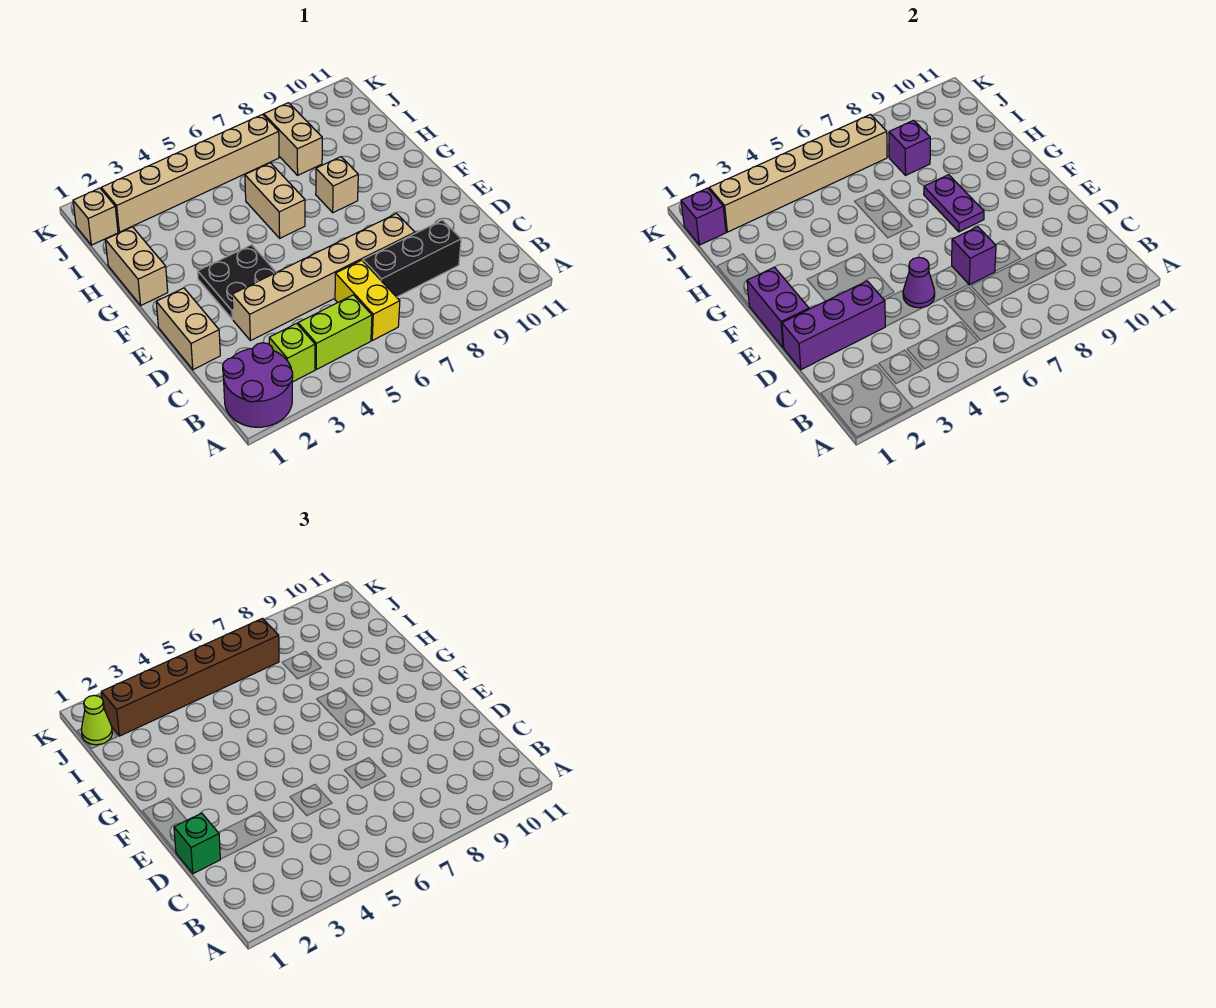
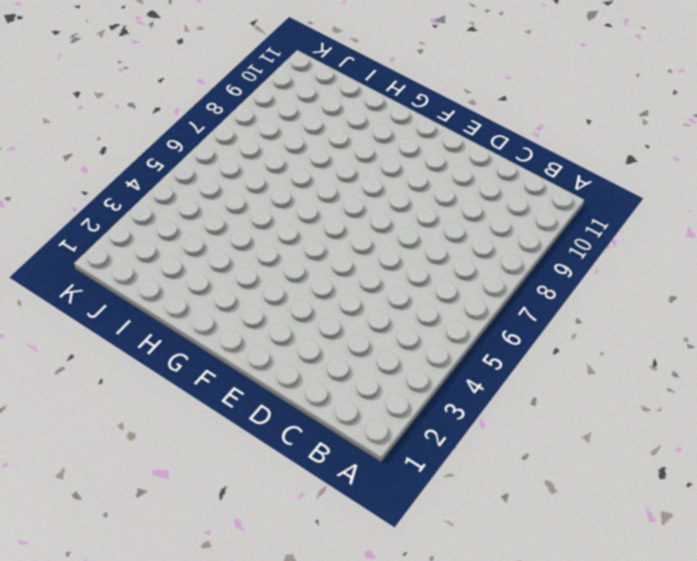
none -> purple round brick A1:B2 level 1
none -> lime brick B3 level 1
none -> lime brick B4:B5 level 1

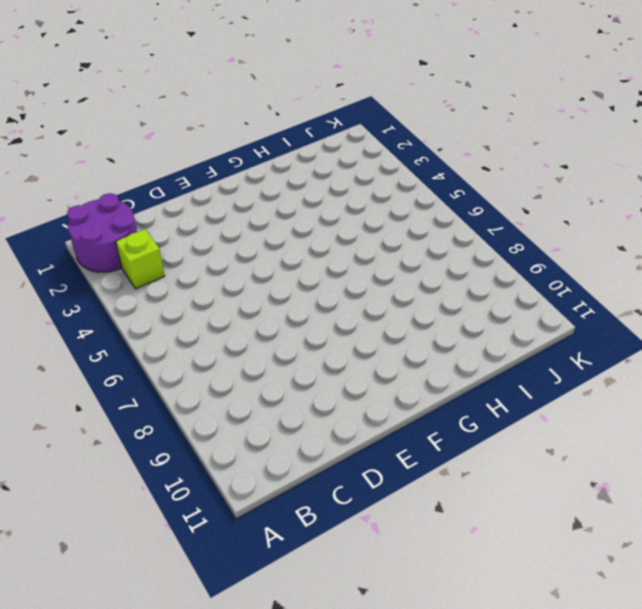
none -> lime brick B4:B5 level 1
none -> yellow brick B6:C6 level 1
none -> black brick C7:C9 level 1

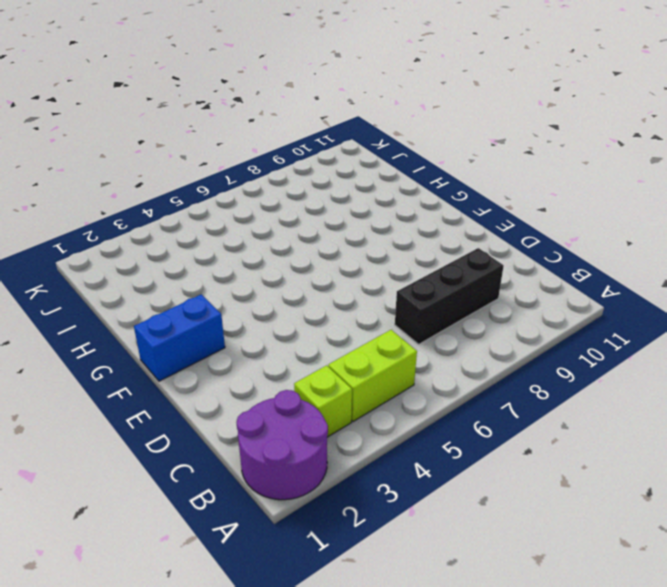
blue brick F1:F2 level 1 -> none
none -> yellow brick B6:C6 level 1
none -> tan brick D1:E1 level 1
none -> tan brick D3:D8 level 1

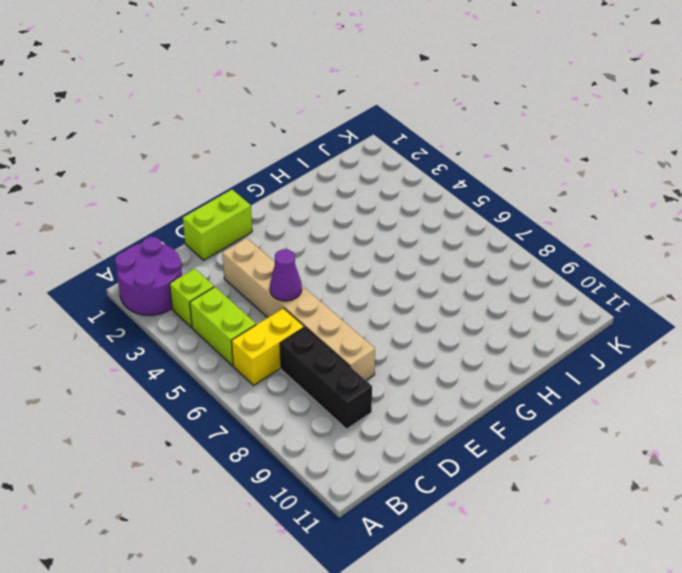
lime brick D1:E1 level 1 -> tan brick D1:E1 level 1
none -> black plate E3:F4 level 1
none -> tan brick G1:H1 level 1
none -> tan brick G6:H6 level 1

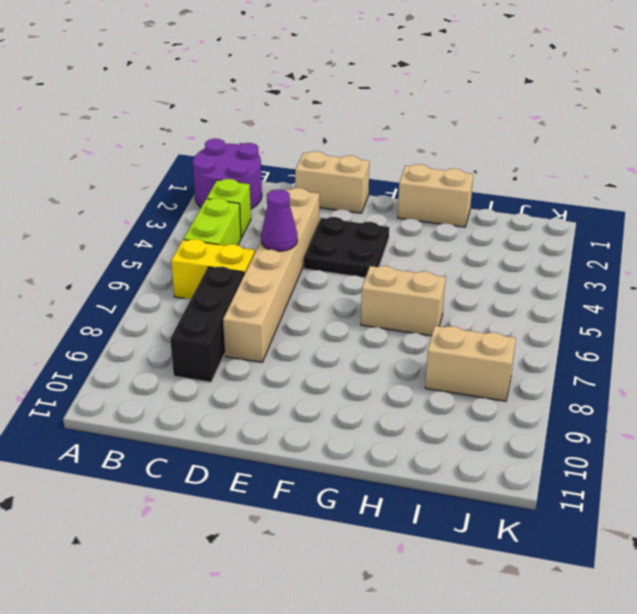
none -> tan brick G8 level 1
none -> tan brick J1 level 1
none -> tan brick J2:J7 level 1

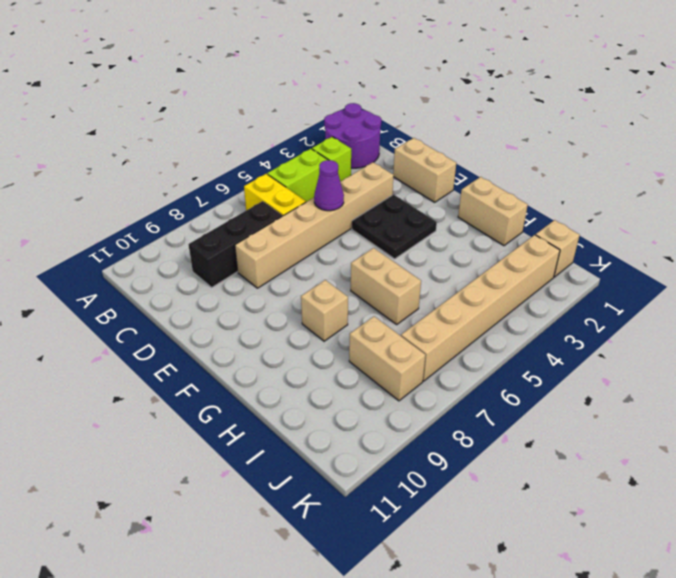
none -> purple brick D1:D3 level 2
none -> purple brick D7 level 2
none -> purple brick E1:F1 level 2

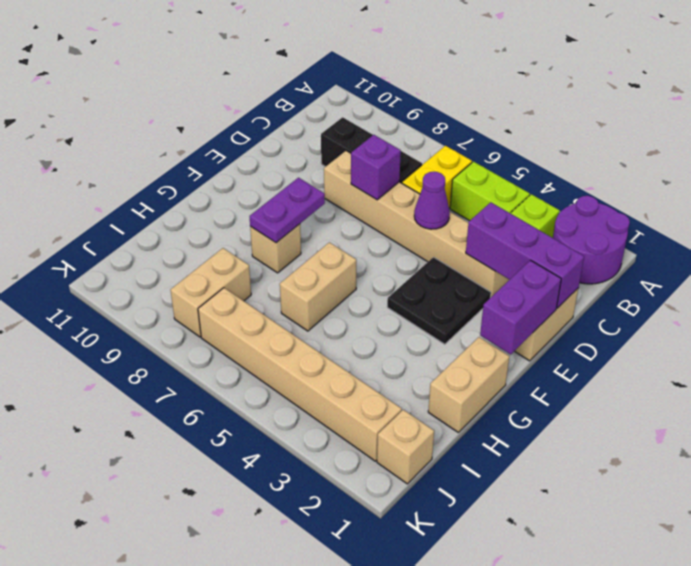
none -> purple brick I8 level 2
none -> purple brick J1 level 2
none -> tan brick J2:J7 level 2

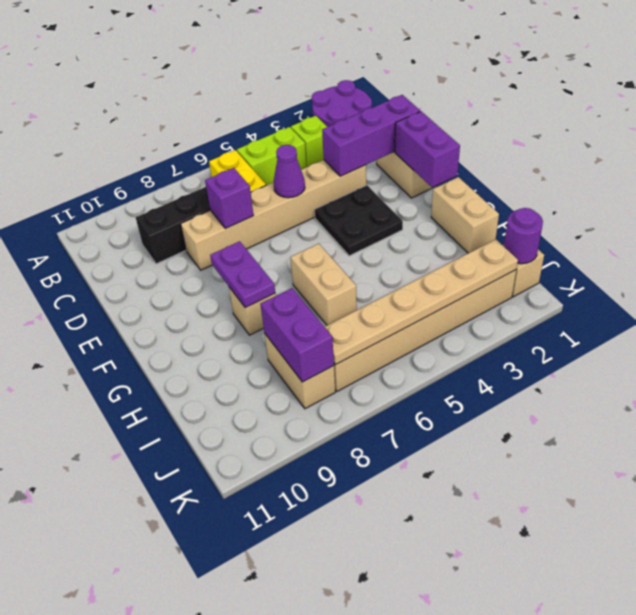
purple brick I8:J8 level 2 -> purple brick I8 level 2
purple round brick J1 level 2 -> purple brick J1 level 2
tan plate J2:J7 level 2 -> tan brick J2:J7 level 2
none -> green brick D1 level 3
none -> lime cone J1 level 3
none -> brown brick J2:J7 level 3

